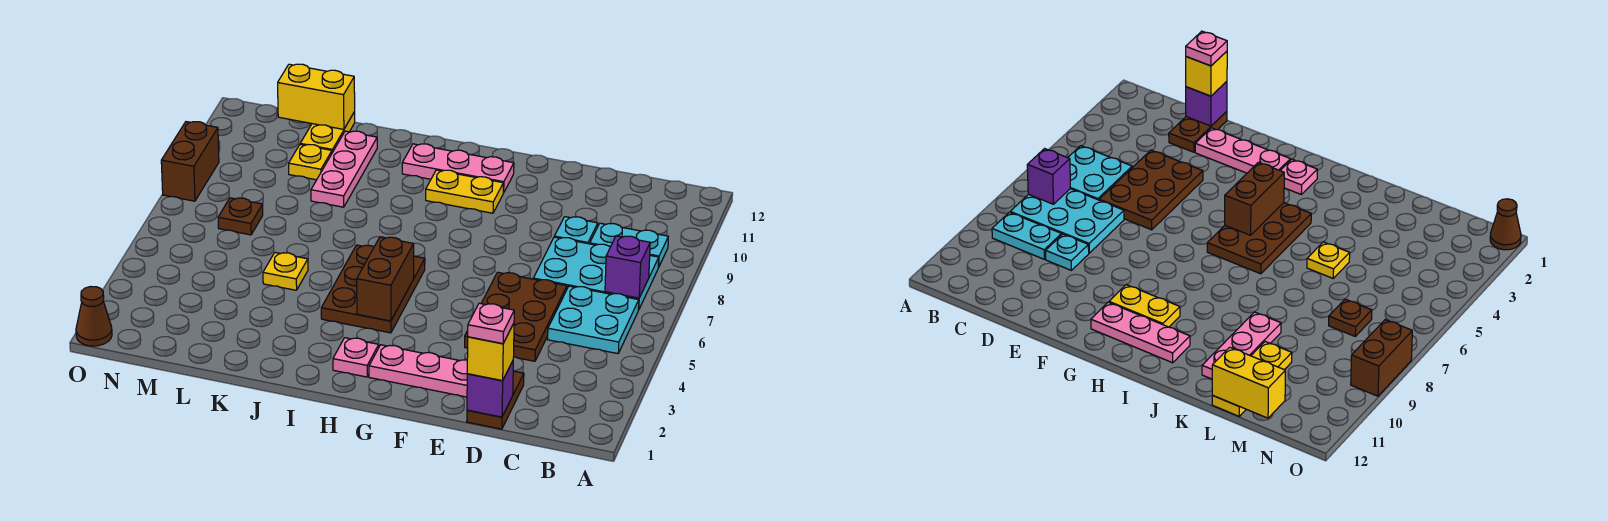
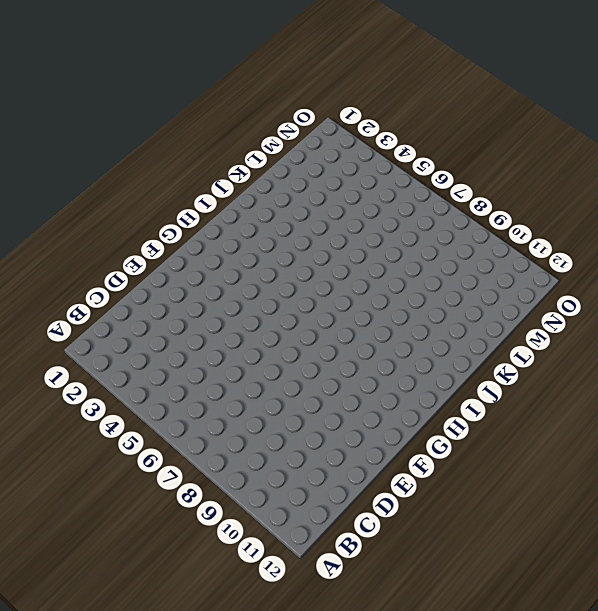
none -> cyan plate B5:C6 level 1
none -> cyan plate B7:D8 level 1
none -> cyan plate B9:C9 level 1

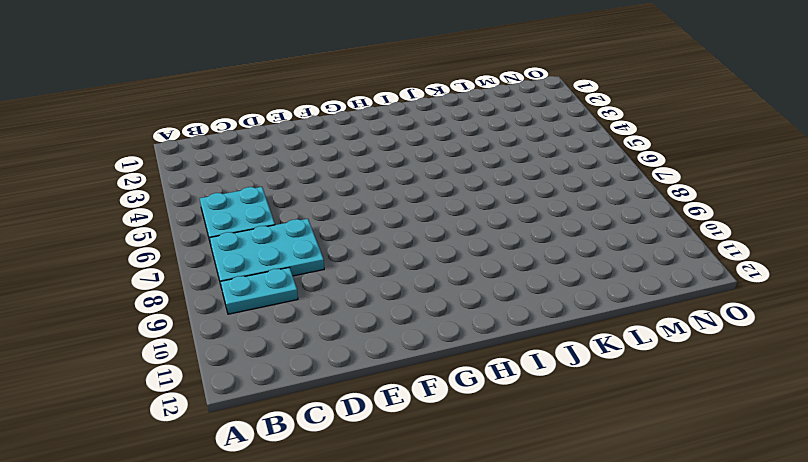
none -> brown plate D1:D2 level 1
none -> brown plate D4:E6 level 1
none -> cyan plate D9 level 1

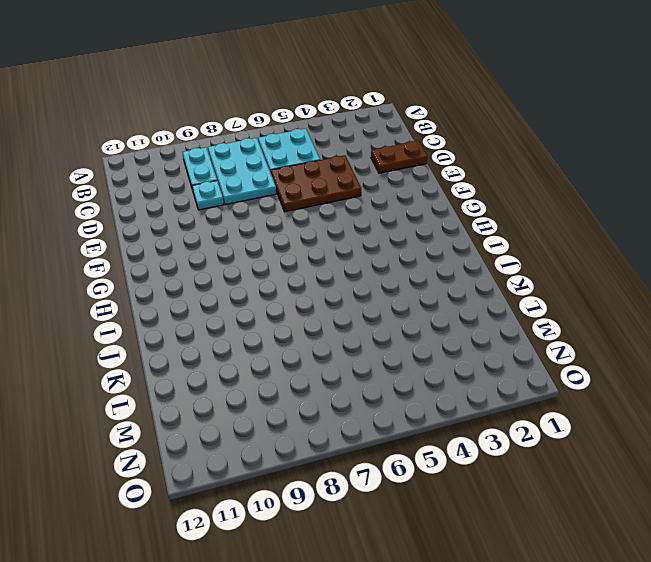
none -> pink plate E2:G2 level 1
none -> yellow plate G10:H10 level 1
none -> pink plate G11:I11 level 1

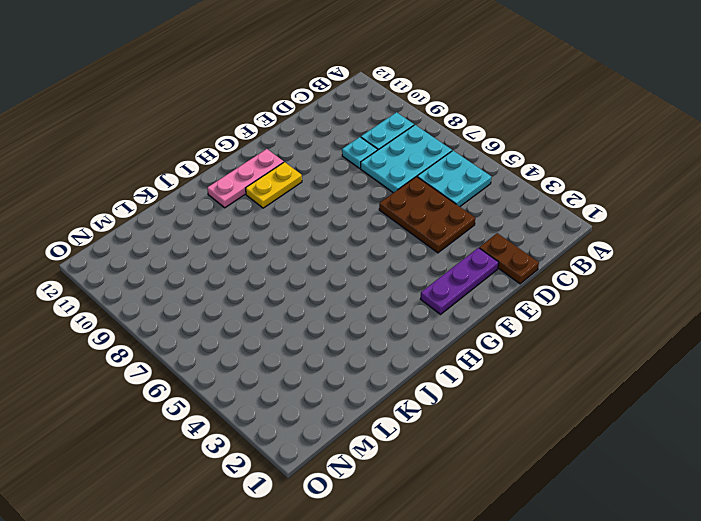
purple plate E2:G2 level 1 -> pink plate E2:G2 level 1
none -> pink plate H2 level 1
none -> brown plate H4:I6 level 1
none -> yellow plate K5 level 1

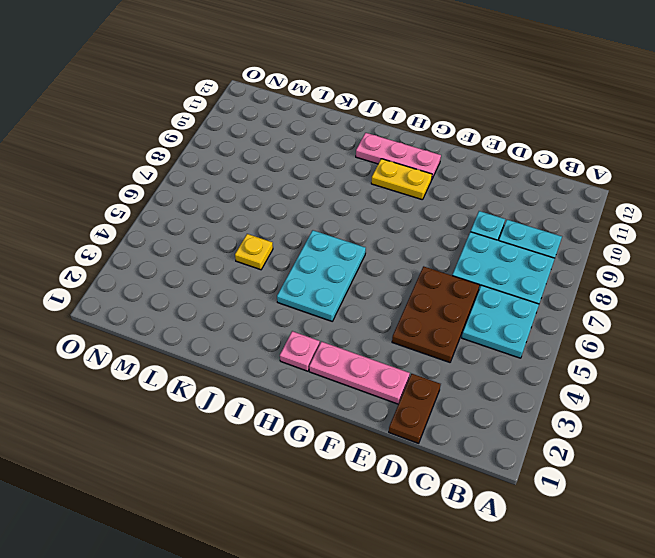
cyan plate H4:I6 level 1 -> brown plate H4:I6 level 1
none -> pink plate K9:K11 level 1
none -> yellow plate L10 level 1
none -> yellow plate L11:L12 level 1

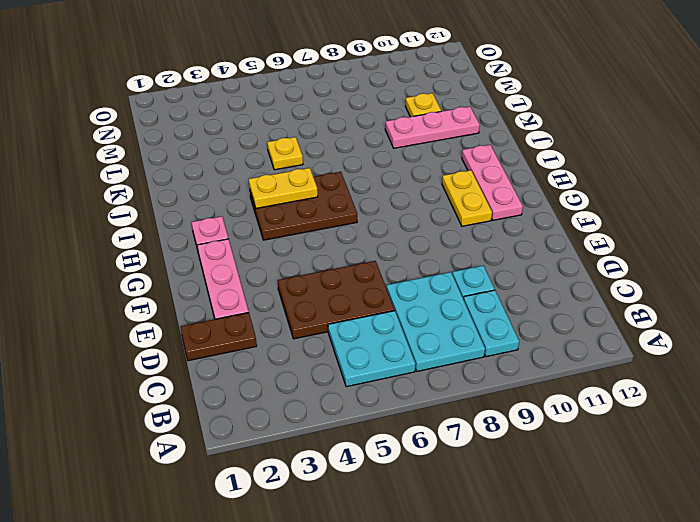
yellow plate I4:I5 level 2 -> yellow plate L11:L12 level 1
none -> brown plate M7 level 1
none -> brown cone O1 level 1
none -> brown brick O8:O9 level 1

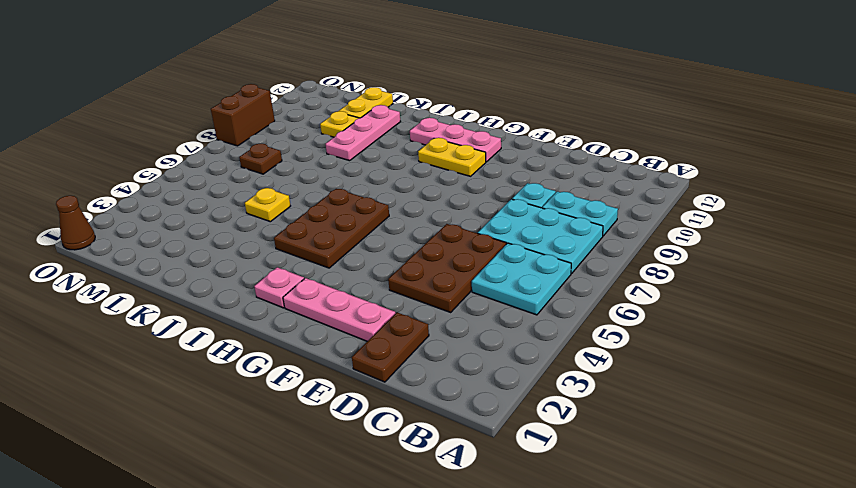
none -> purple brick B7 level 2
none -> purple brick D1 level 2
none -> brown brick H4:H5 level 2

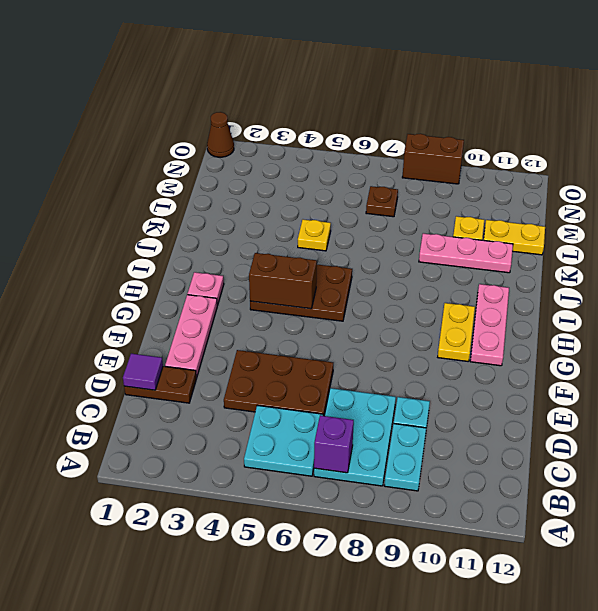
purple tile D1 level 2 -> purple brick D1 level 2
none -> yellow brick L12:M12 level 2
none -> yellow brick D1 level 3
none -> pink plate D1 level 4

